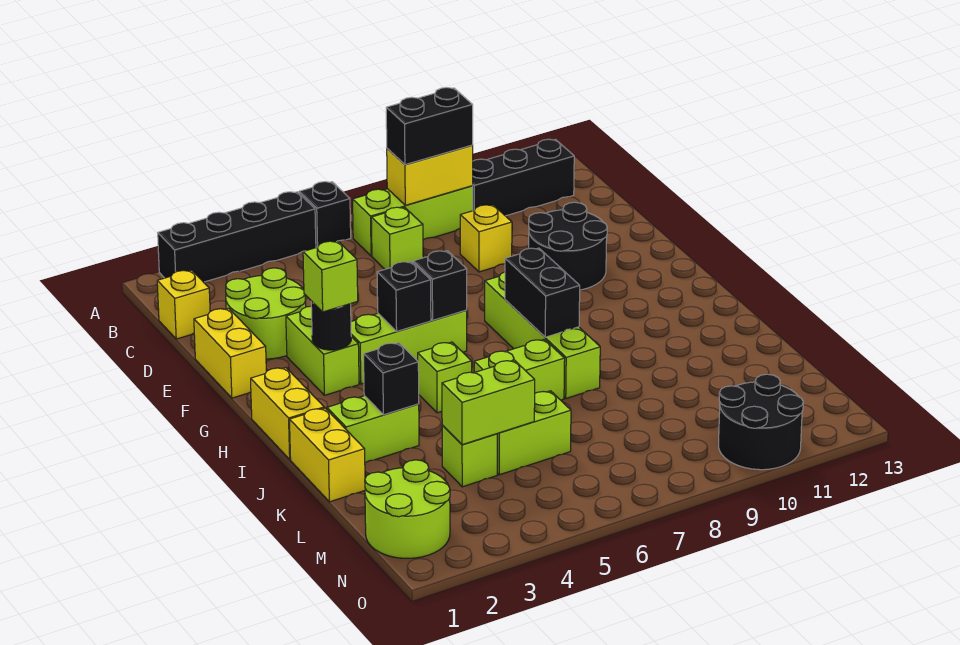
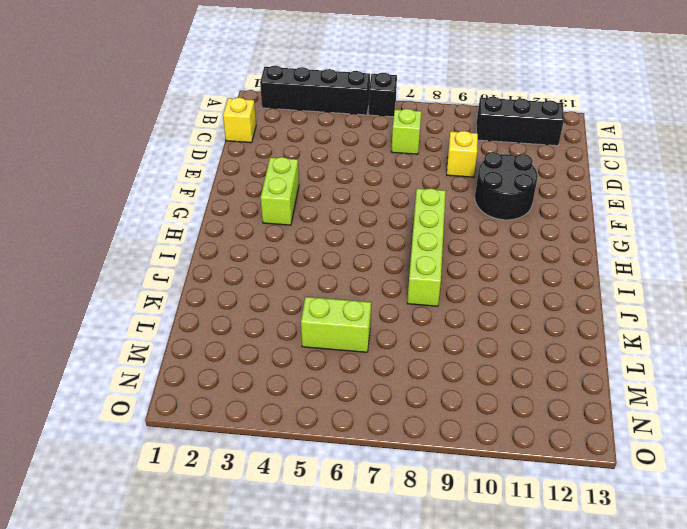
none -> lime brick B7:B9 level 1
none -> lime round brick D2:E3 level 1
none -> yellow brick E1:F1 level 1
none -> lime brick G4:G6 level 1

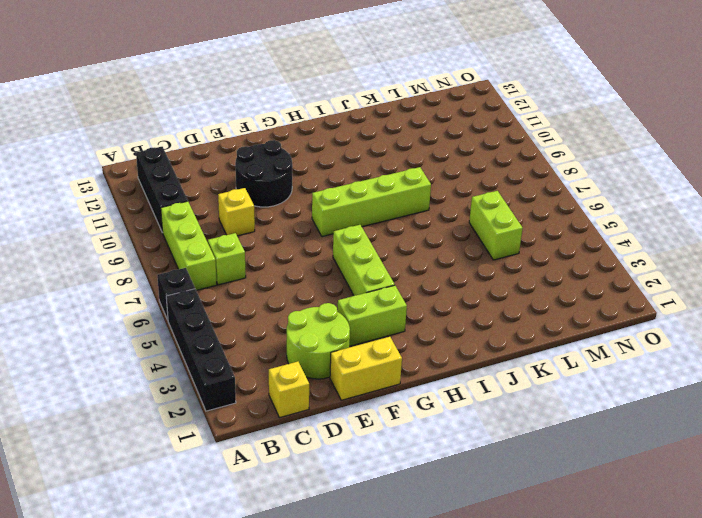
none -> yellow brick H1:I1 level 1
none -> lime brick I5 level 1
none -> yellow brick J1:K1 level 1
none -> lime brick J2:J3 level 1

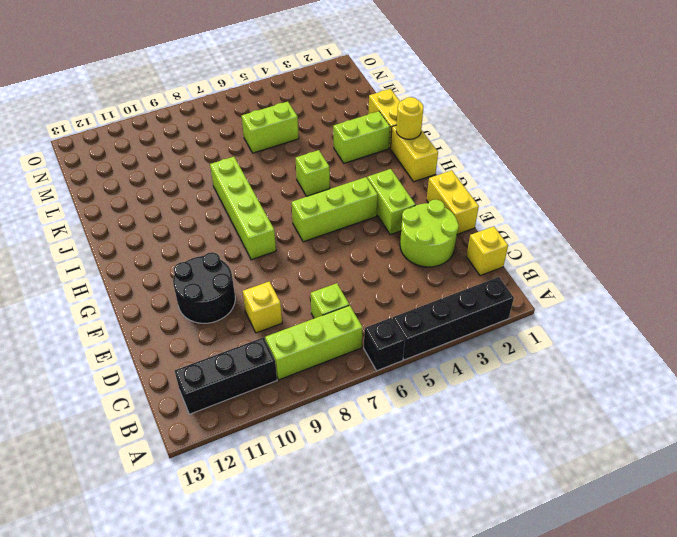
yellow round brick I1 level 2 -> none
none -> lime brick J6:J7 level 1
none -> lime brick L4 level 1
none -> lime round brick M1:N2 level 1
none -> black round brick N10:O11 level 1

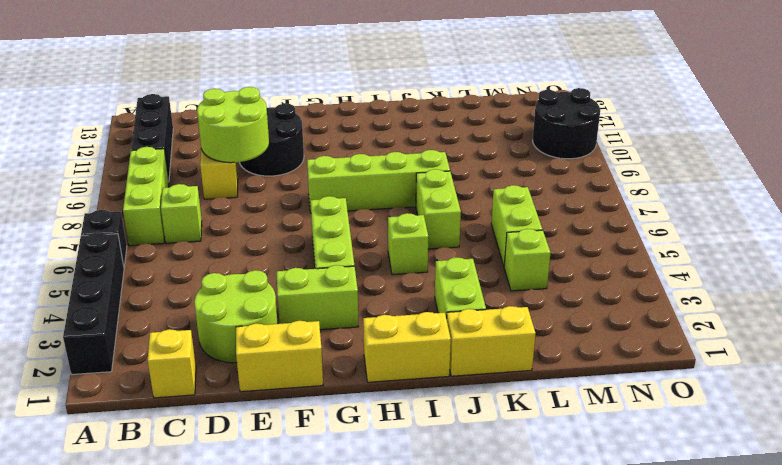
lime round brick D9:E10 level 2 -> lime round brick M1:N2 level 1
none -> yellow brick B8:B9 level 2
none -> black round brick G3 level 2
none -> black brick G5 level 2
none -> black brick G6 level 2

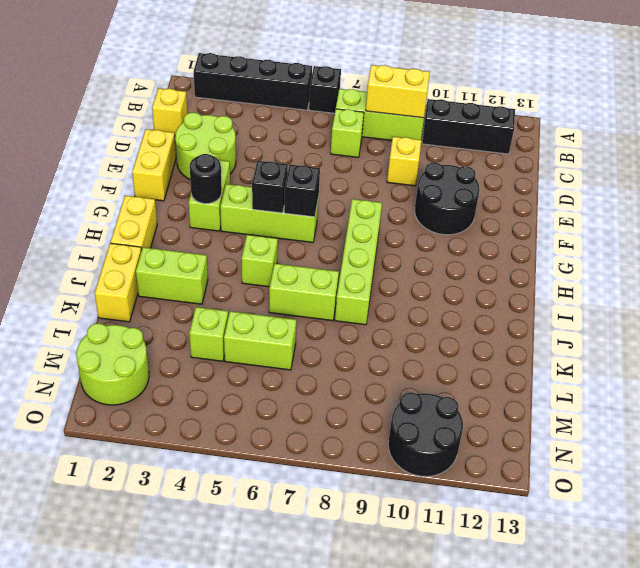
none -> black brick H8:I8 level 2
none -> black brick J3 level 2
none -> lime brick L4:L5 level 2
none -> black brick B8:B9 level 3

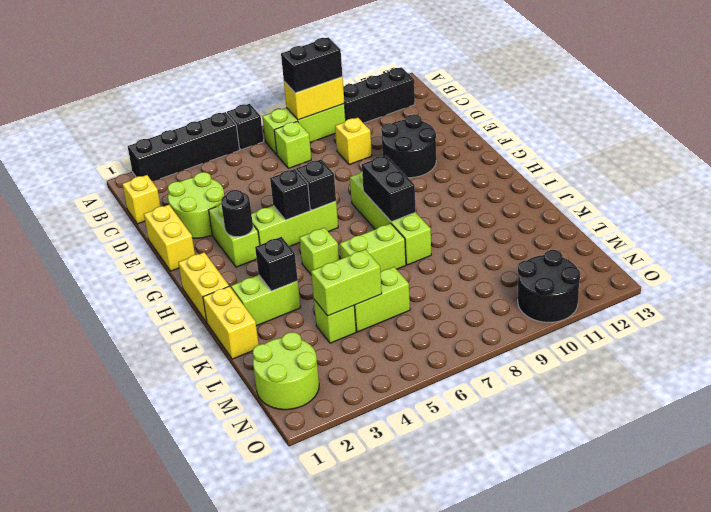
none -> lime brick G3 level 3

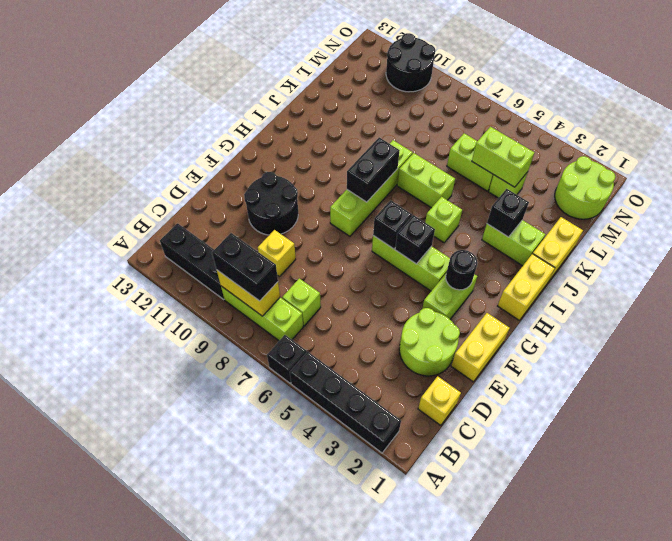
none -> lime brick G3 level 3

